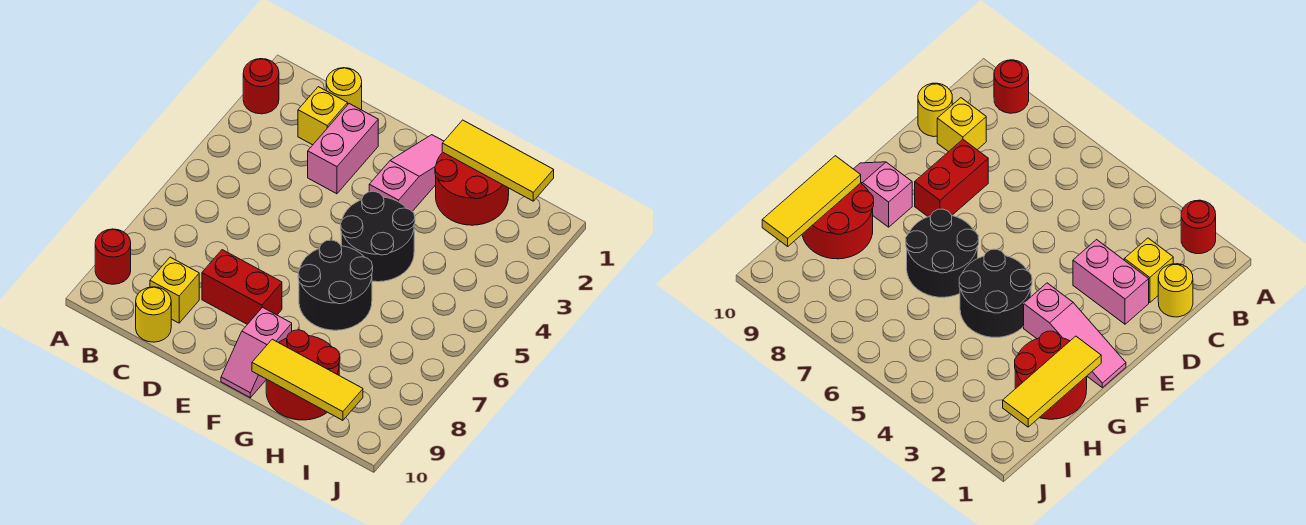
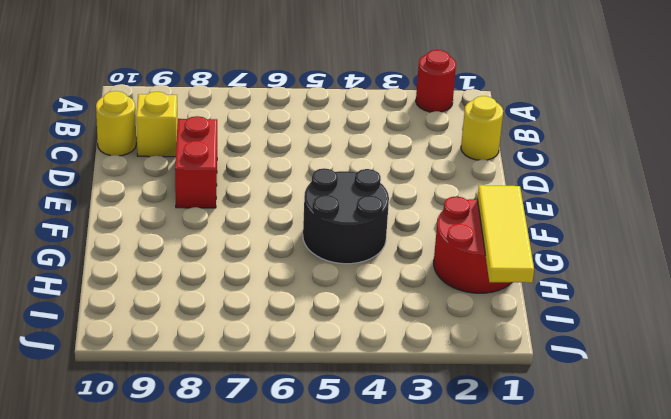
none -> red round brick A9 level 1
none -> yellow brick C2 level 1
none -> pink brick D2:D3 level 1

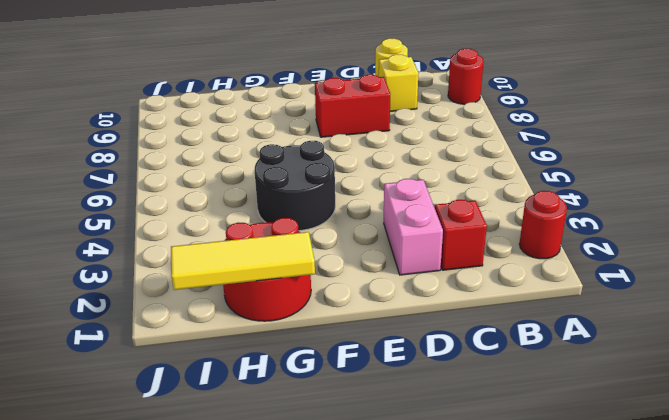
red brick C2 level 1 -> yellow brick C2 level 1
none -> yellow round brick C1 level 1
none -> pink slope F1:F3 level 1 top 3
none -> black round brick F6:G7 level 1

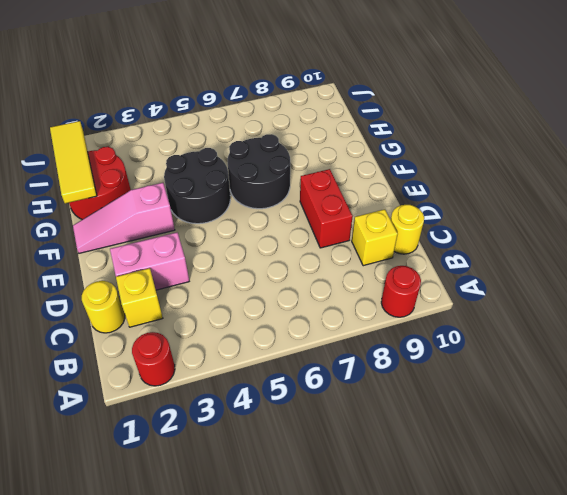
none -> pink slope F9:F10 level 1 top 9
none -> red round brick G9:H10 level 1
none -> yellow tile G10:I10 level 2

